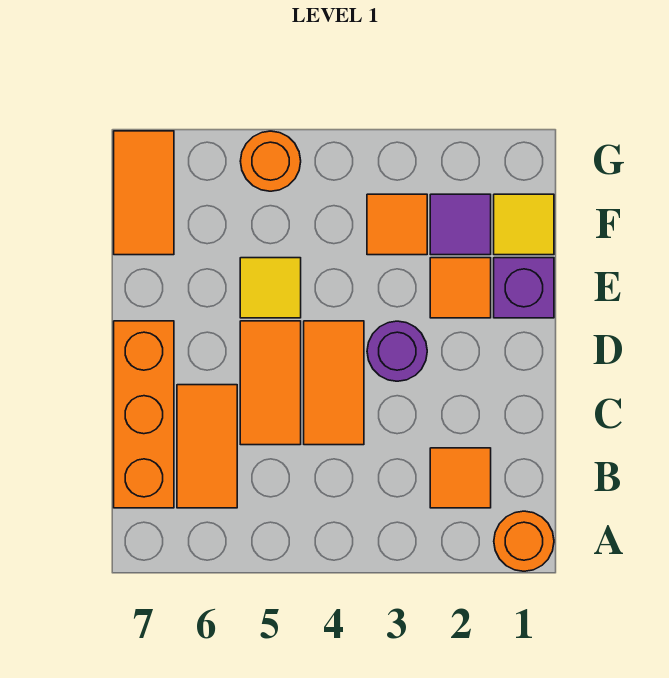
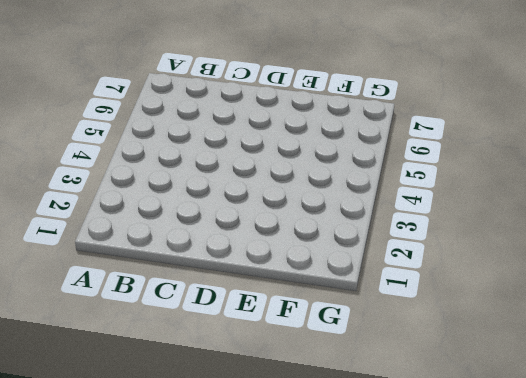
none -> orange round brick A1 level 1
none -> orange tile B2 level 1
none -> orange tile B6:C6 level 1

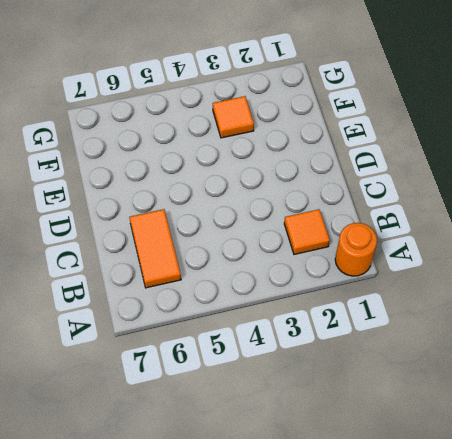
none -> orange brick B7:D7 level 1
none -> orange tile C4:D4 level 1
none -> orange tile C5:D5 level 1

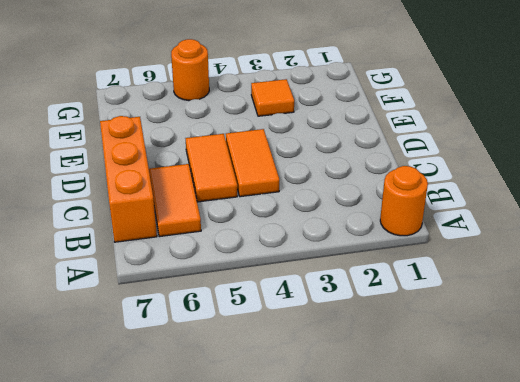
none -> orange tile B2 level 1
none -> purple round brick D3 level 1
none -> purple brick E1 level 1

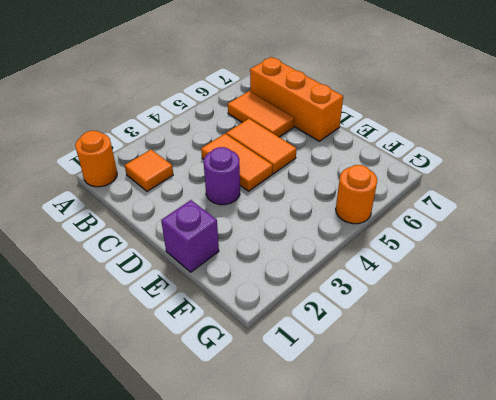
none -> orange tile E2 level 1
none -> yellow tile E5 level 1
none -> yellow tile F1 level 1

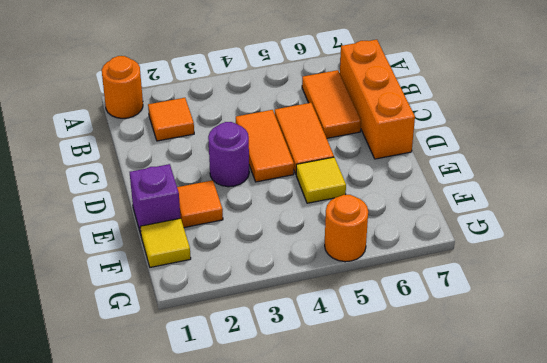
none -> purple tile F2 level 1
none -> orange tile F3 level 1
none -> orange tile F7:G7 level 1

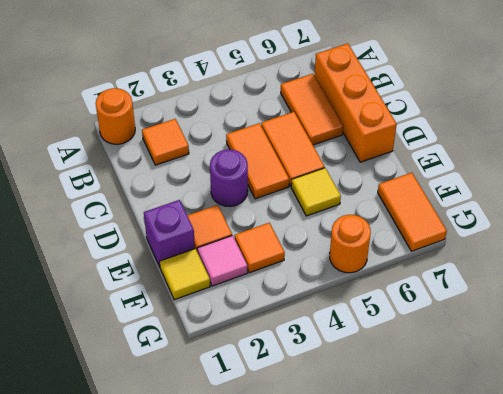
pink tile F2 level 1 -> purple tile F2 level 1

